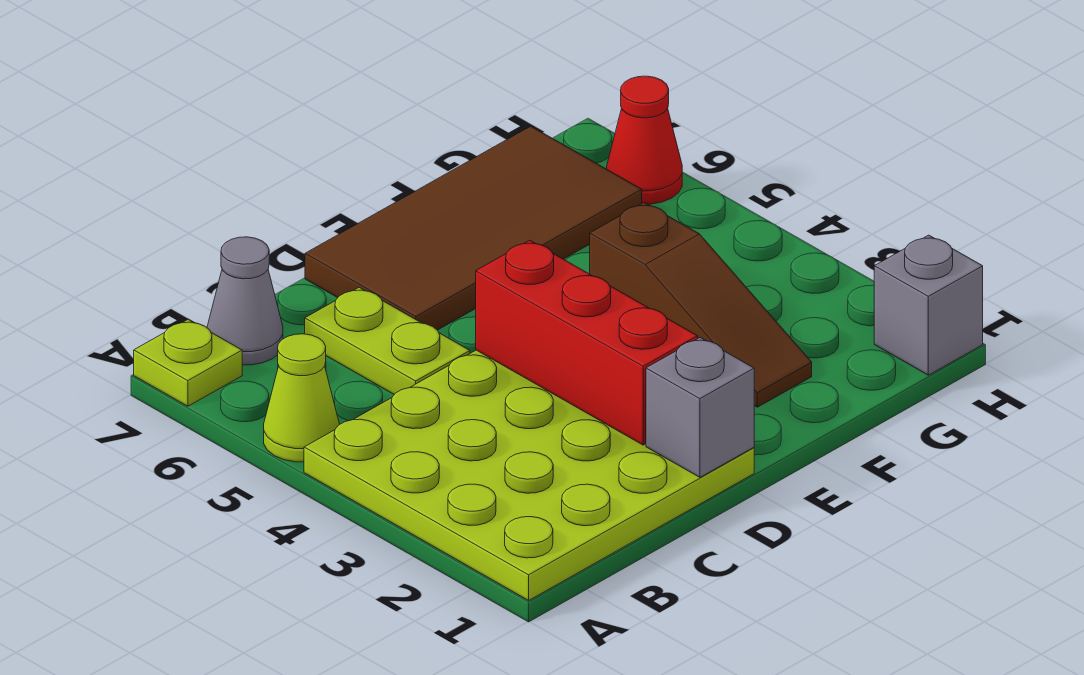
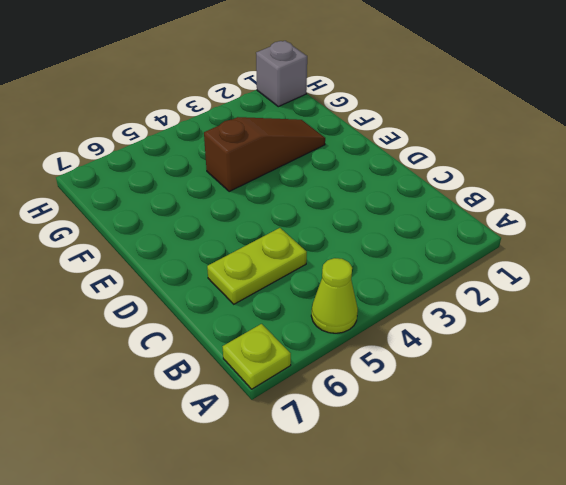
none -> lime plate A1:D4 level 1
none -> grey cone B7 level 1

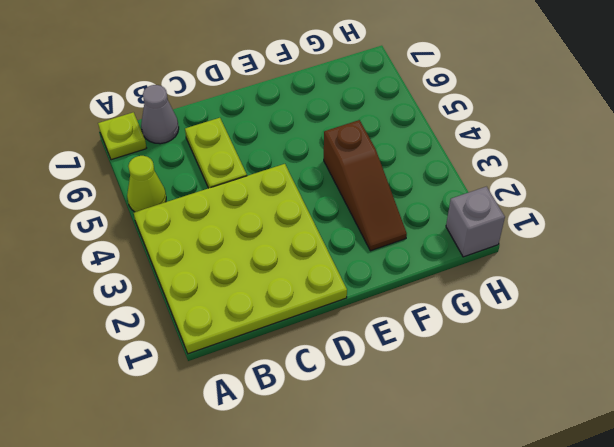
none -> brown tile D6:G7 level 1
none -> red cone H6 level 1

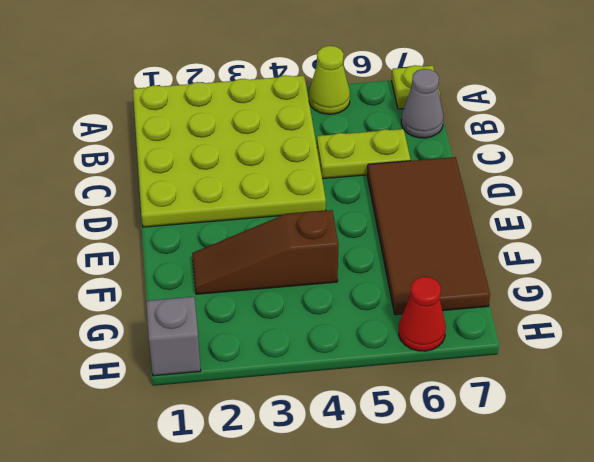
none -> grey brick D1 level 2
none -> red brick D2:D4 level 2

